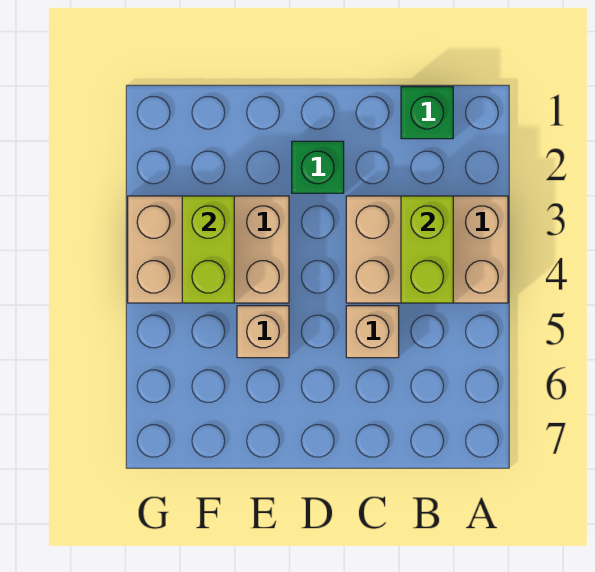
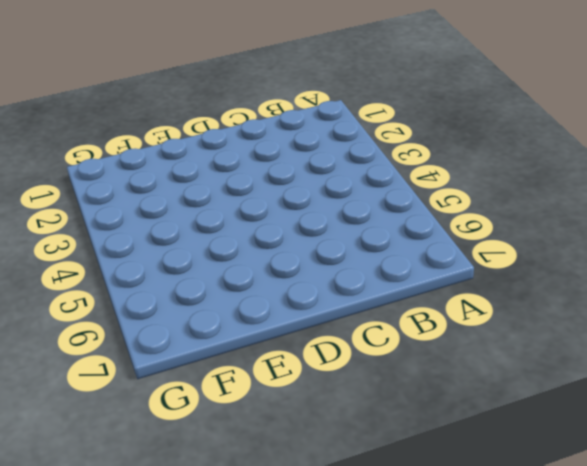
none -> tan brick A3:C4 level 1
none -> green brick B1 level 1

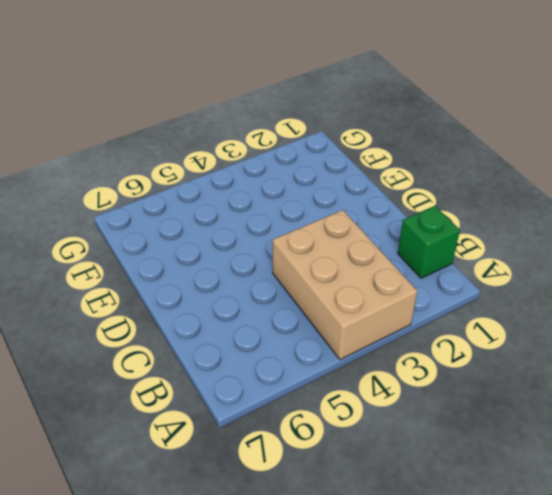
none -> tan brick C5 level 1
none -> green brick D2 level 1

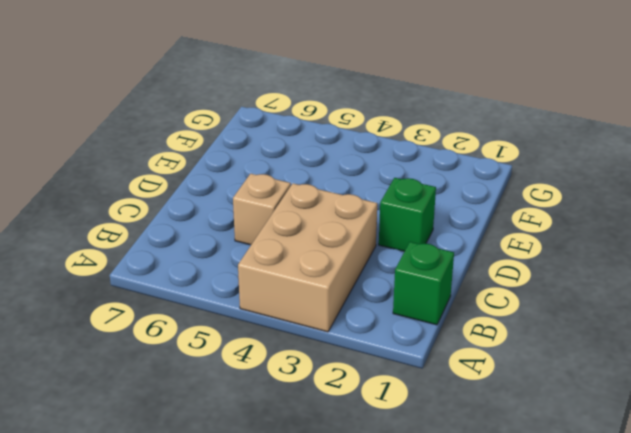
none -> tan brick E3:G4 level 1
none -> tan brick E5 level 1

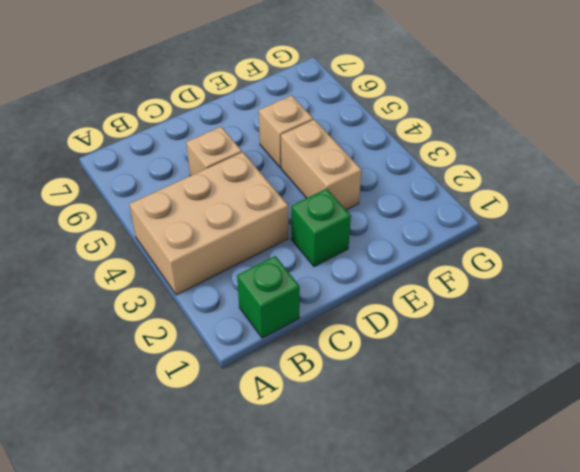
tan brick E3:E4 level 1 -> tan brick E3:G4 level 1
none -> lime brick B3:B4 level 2
none -> lime brick F3:F4 level 2

